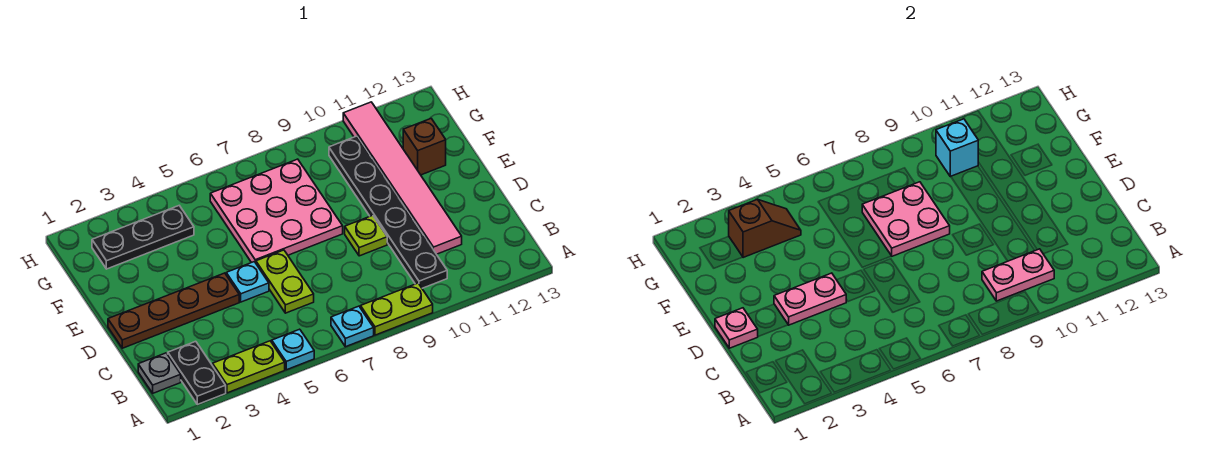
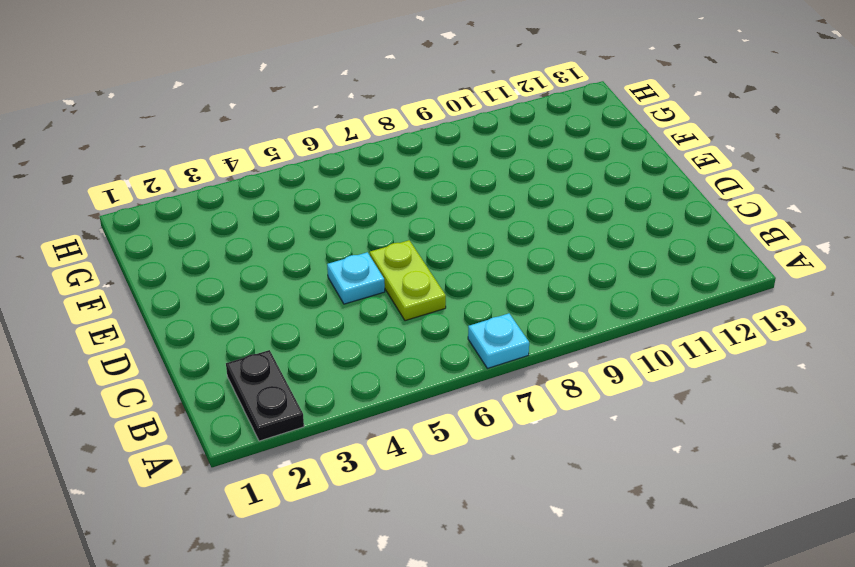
none -> lime plate A3:A4 level 1
none -> cyan plate A5 level 1
none -> lime plate A8:A9 level 1

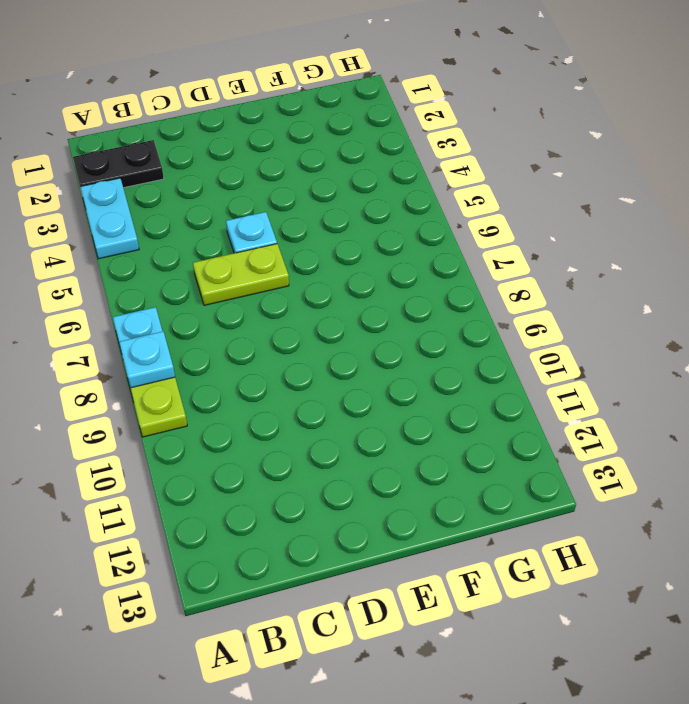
cyan plate A3:A4 level 1 -> lime plate A3:A4 level 1
cyan plate A8 level 2 -> cyan plate A5 level 1
none -> grey plate B1 level 1
none -> black plate B10:G10 level 1
none -> pink tile C11:H11 level 1

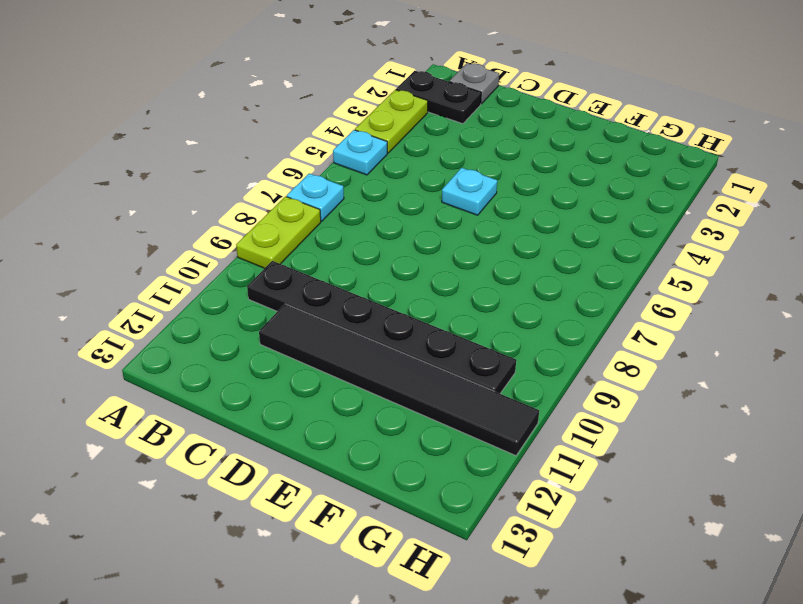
black tile C11:H11 level 1 -> pink tile C11:H11 level 1
none -> lime plate C6:D6 level 1
none -> brown plate D1:D4 level 1
none -> lime plate D9 level 1

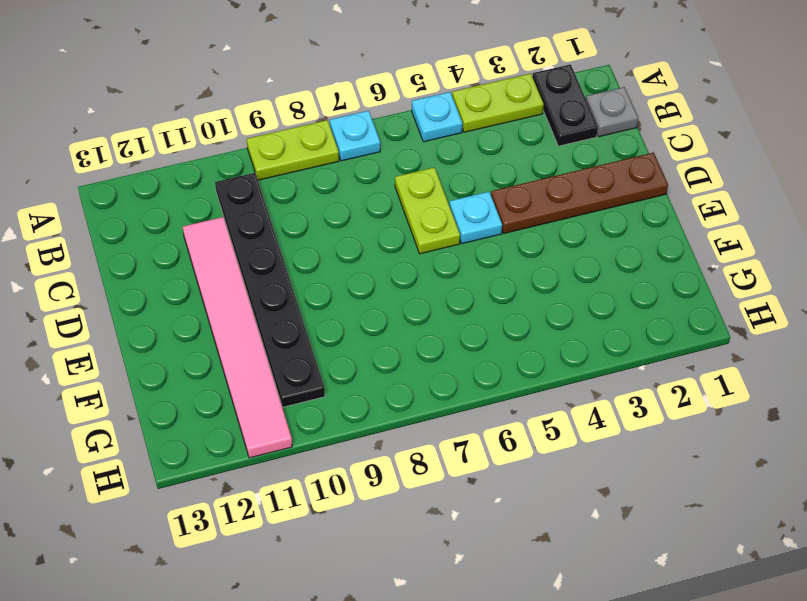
none -> lime plate D9 level 1
none -> pink plate E6:G8 level 1
none -> brown brick F12 level 1

